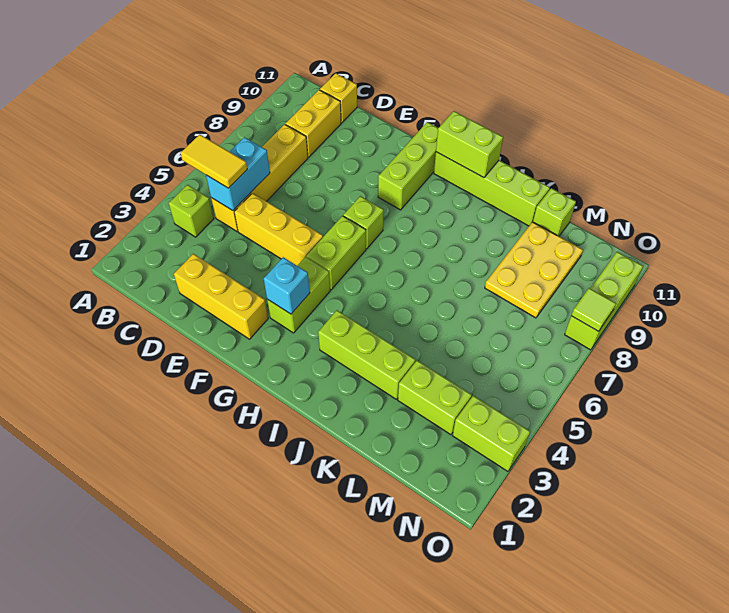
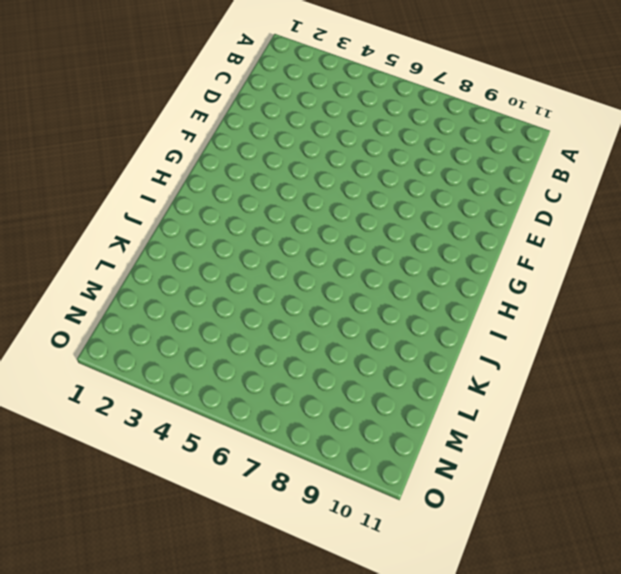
none -> lime brick B4 level 1
none -> yellow brick C5:C8 level 1
none -> yellow brick C9:C10 level 1

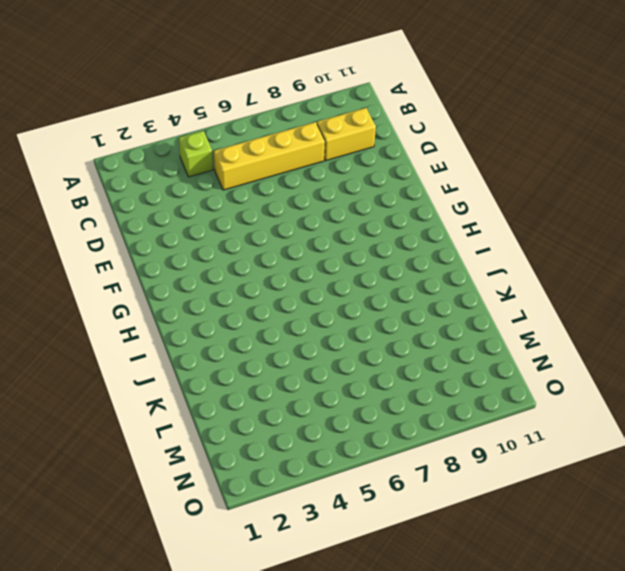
none -> yellow brick C11 level 1
none -> yellow brick D2:F2 level 1
none -> yellow brick D5:F5 level 1

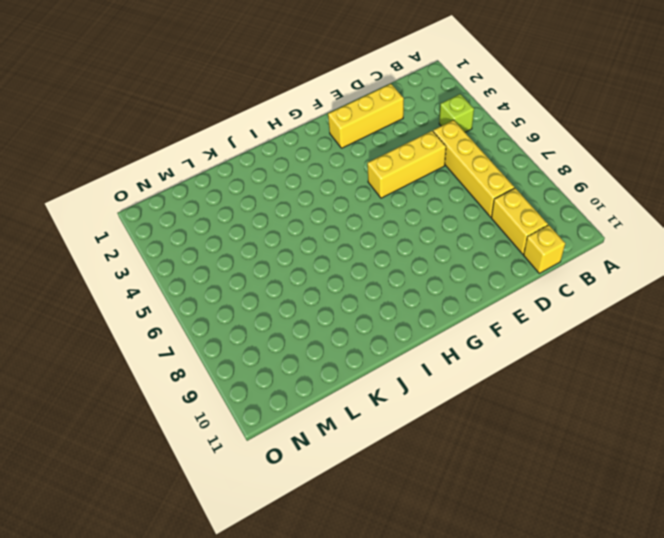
none -> lime brick G3:G4 level 1
none -> lime brick G5:G6 level 1
none -> lime brick G7 level 1

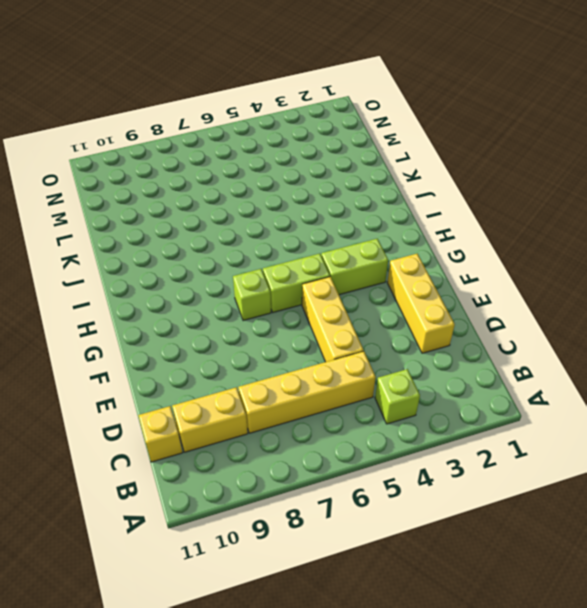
none -> lime brick G9:G11 level 1
none -> lime brick H11:K11 level 1
none -> lime brick I3:K3 level 1

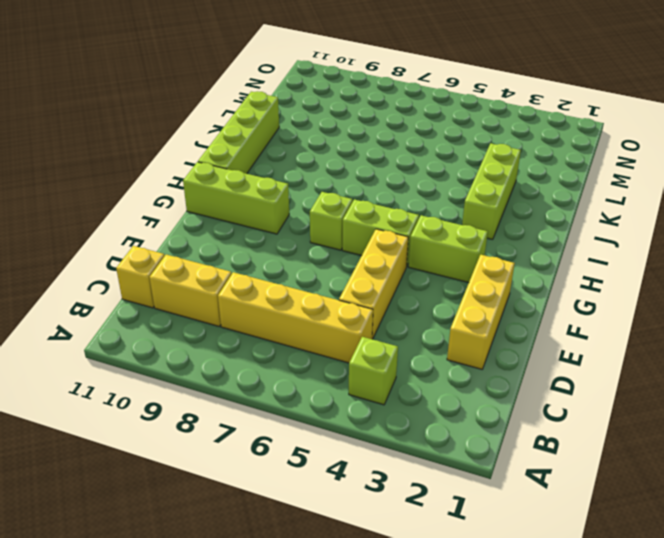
none -> lime brick L3:M3 level 1
none -> yellow plate L8:M10 level 1
none -> lime brick L11 level 1

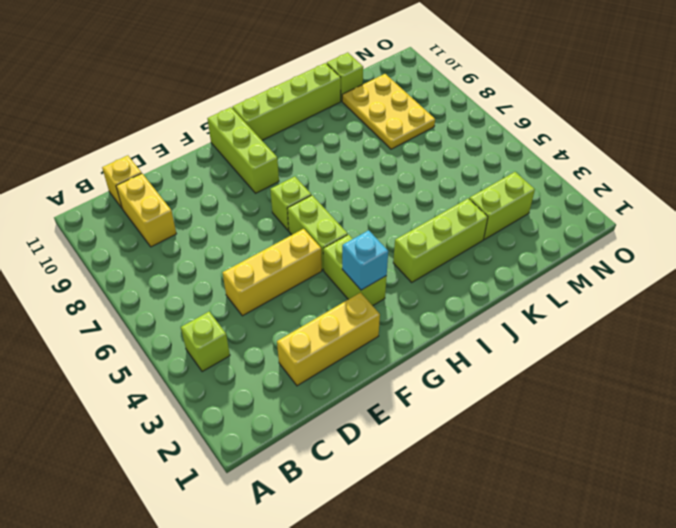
none -> yellow brick C5:C8 level 1
none -> lime brick N3:O3 level 1
none -> lime brick O8:O10 level 1

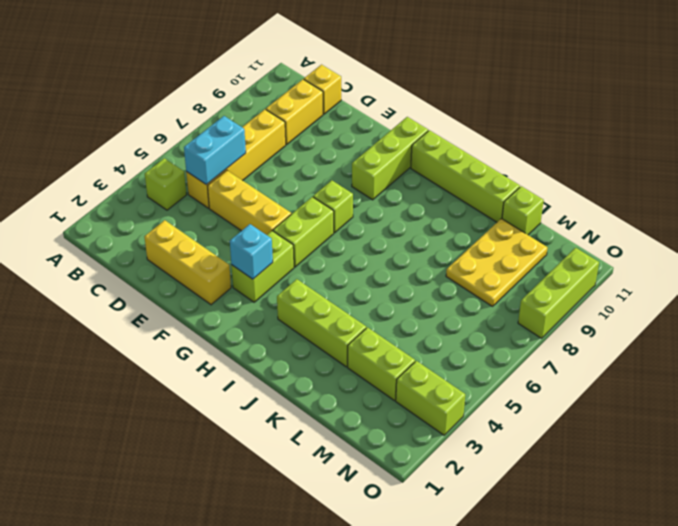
none -> lime brick H11:I11 level 2
none -> lime tile O8 level 2
none -> yellow tile B5:C5 level 3

